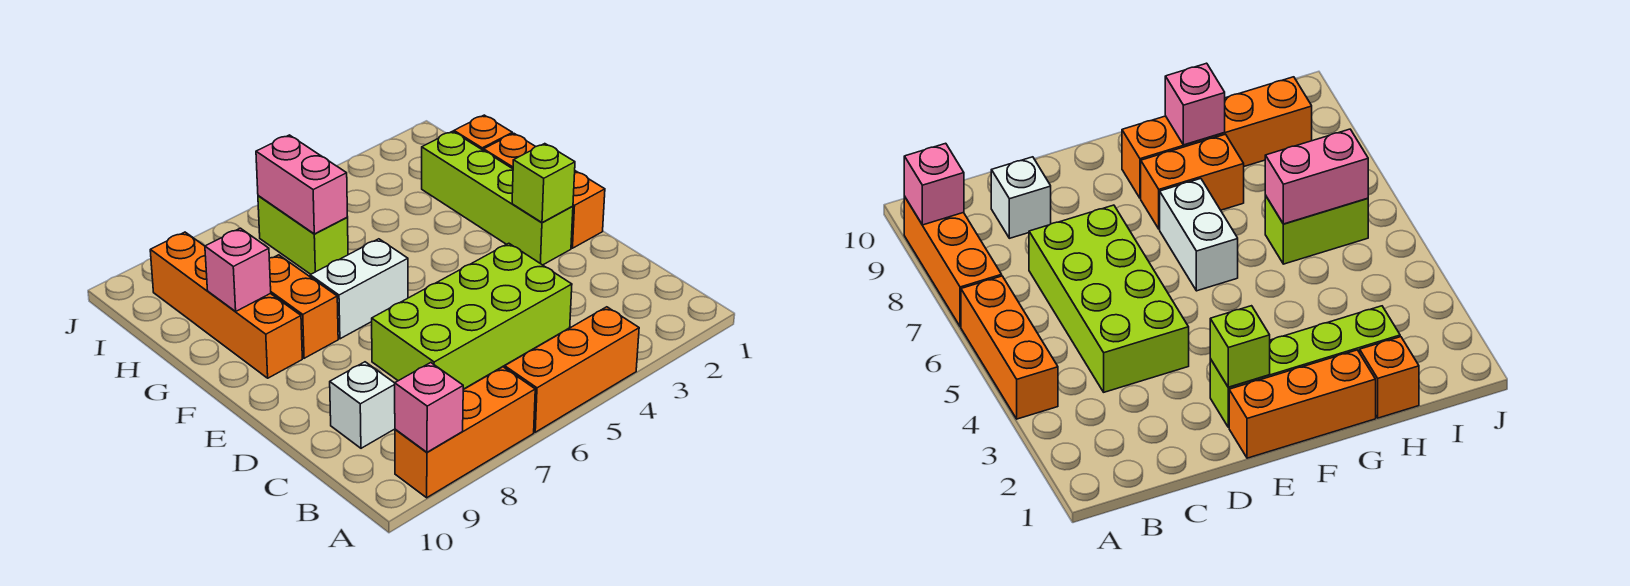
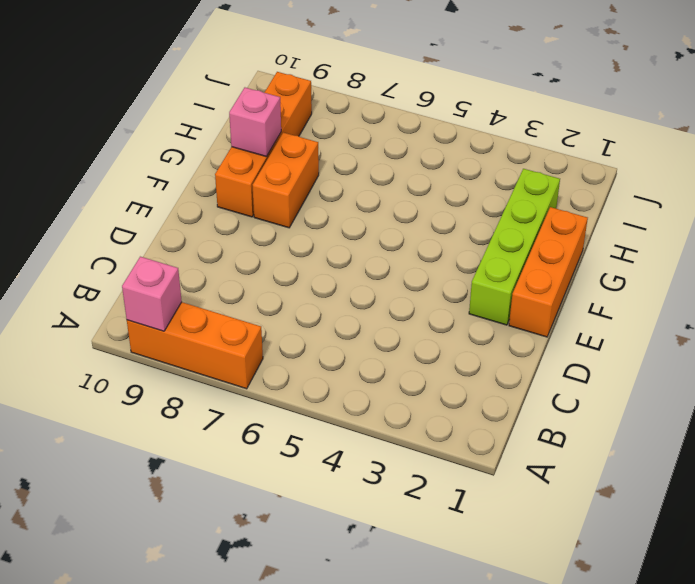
none -> orange brick A4:A6 level 1
none -> lime brick C4:D7 level 1
none -> white brick C9 level 1

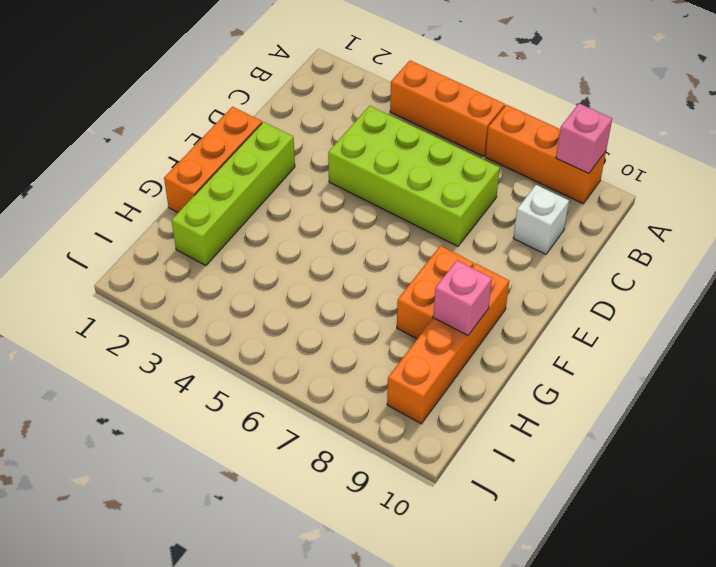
none -> white brick F6:F7 level 1
none -> orange brick H1 level 1
none -> lime brick H6:I6 level 1

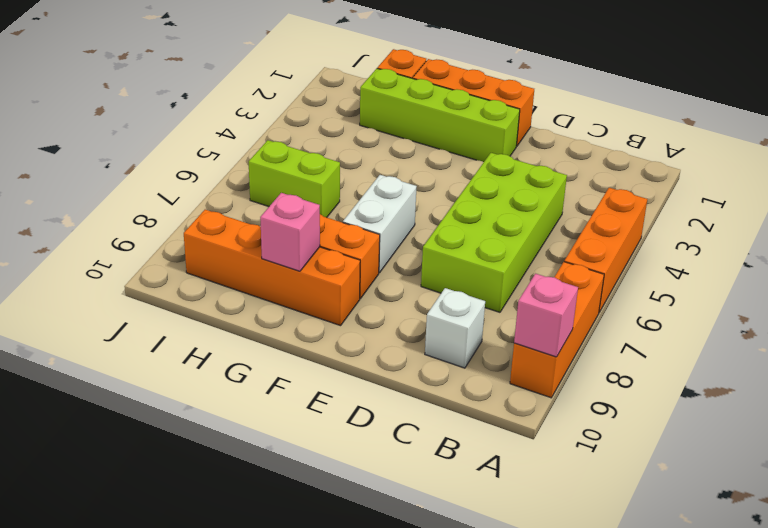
none -> lime brick E2 level 2
none -> pink brick H6:I6 level 2

